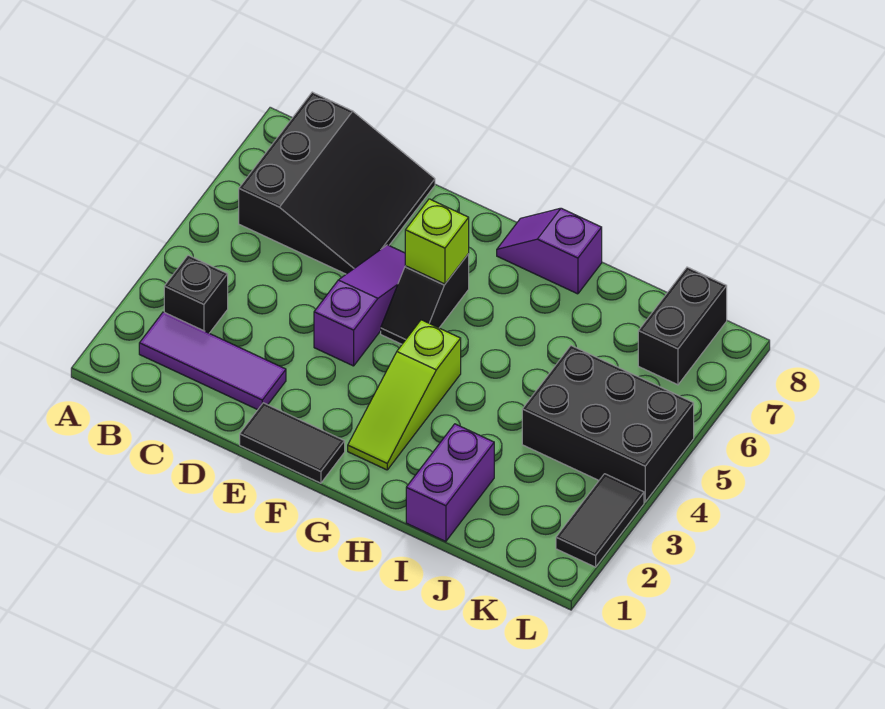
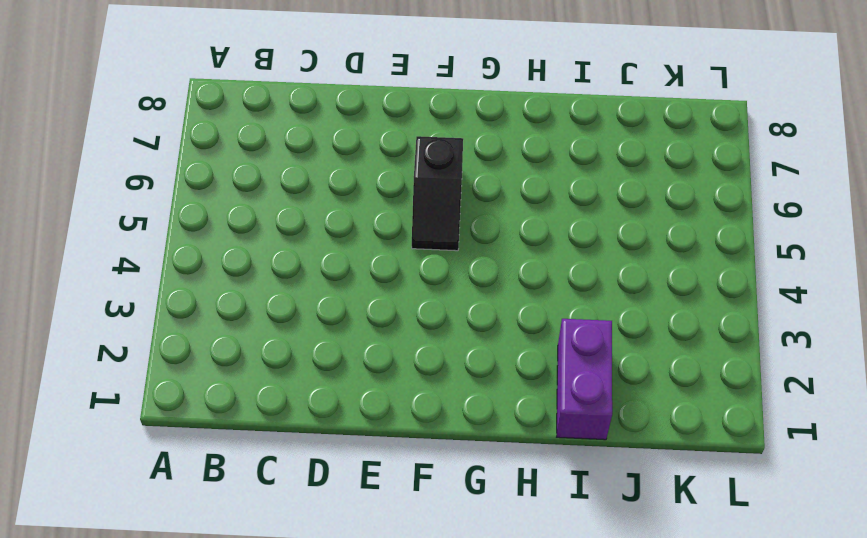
none -> purple tile B2:D2 level 1
none -> black brick B3 level 1
none -> black slope B6:D8 level 1 top B

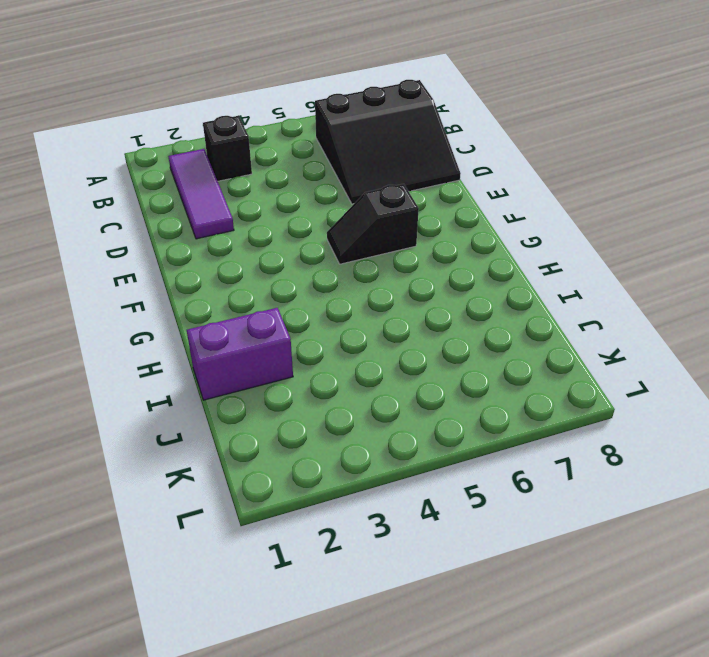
none -> black tile E1:F1 level 1
none -> purple slope E4:E6 level 1 top 4
none -> lime slope G2:G4 level 1 top 4

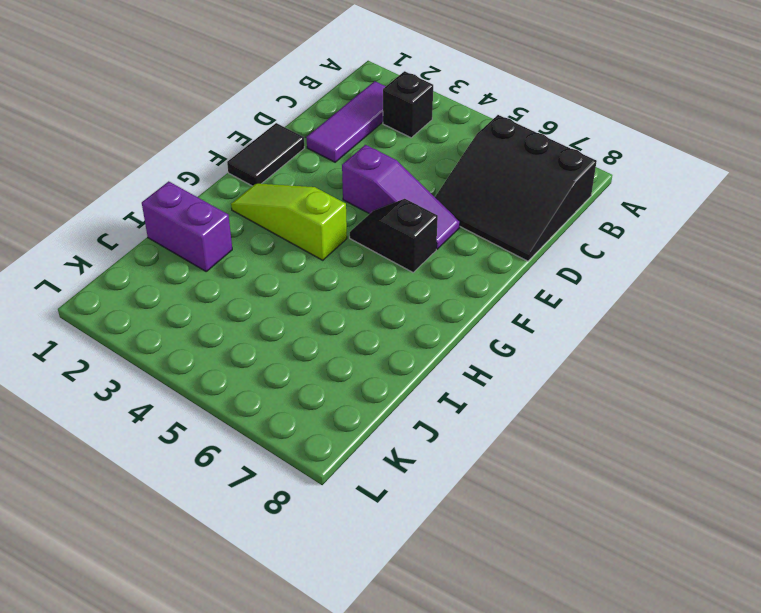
none -> purple slope G8:H8 level 1 top H
none -> black brick J4:L5 level 1
none -> black brick K7:K8 level 1

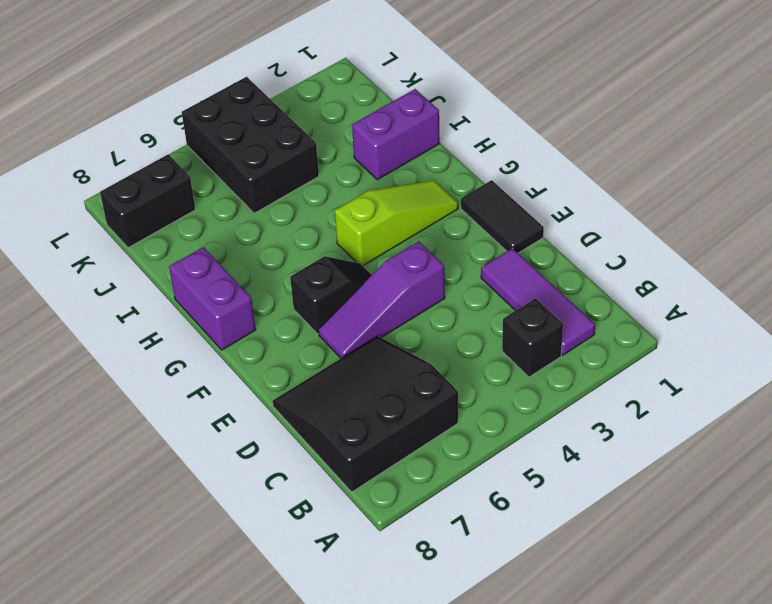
purple brick G8:H8 level 1 -> purple slope G8:H8 level 1 top H
none -> black tile L2:L3 level 1
none -> lime brick F6 level 2

